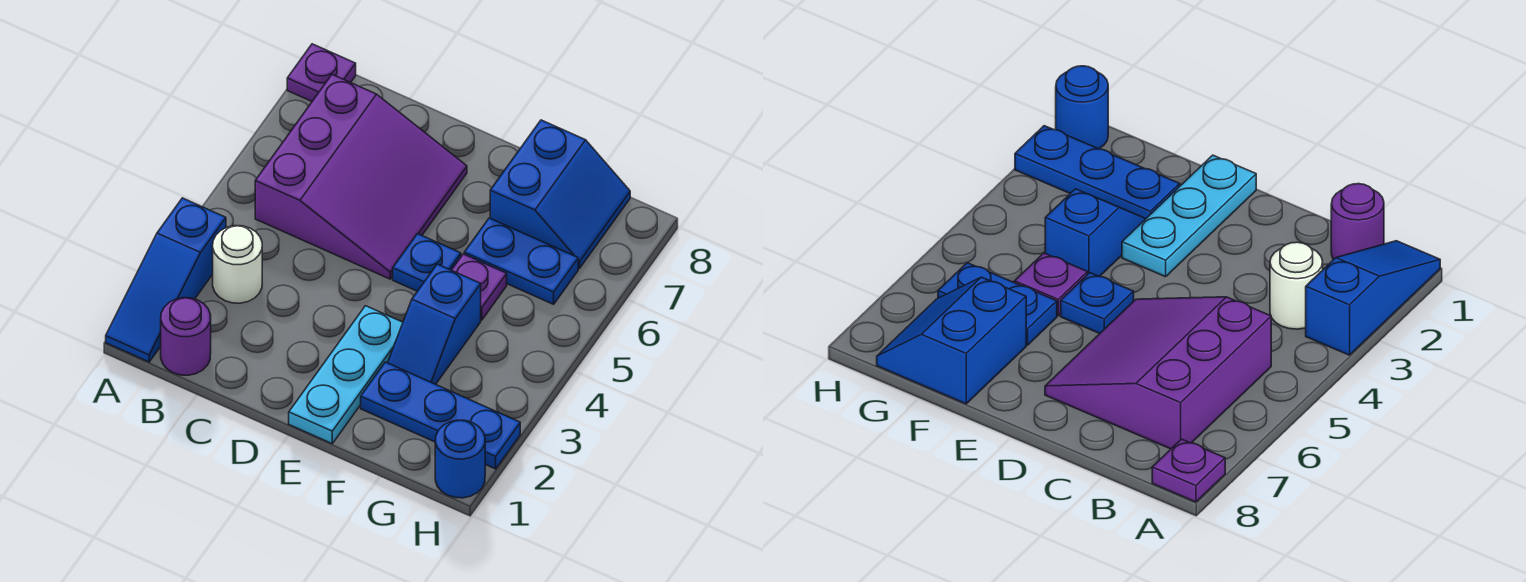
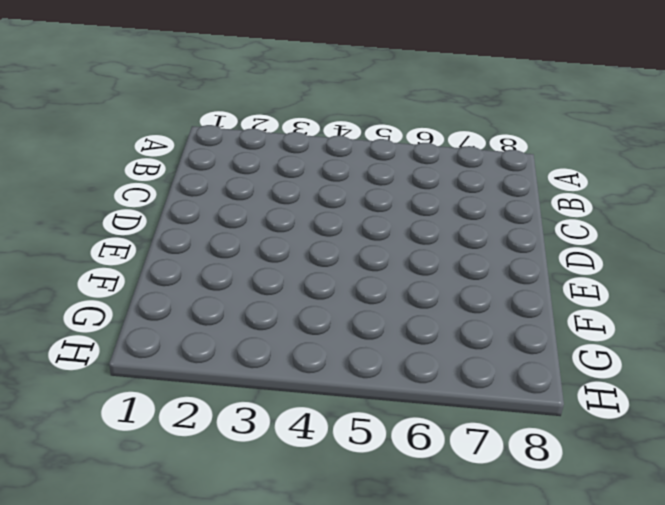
none -> blue slope A1:A3 level 1 top 3
none -> purple plate A8 level 1
none -> purple round brick B1 level 1

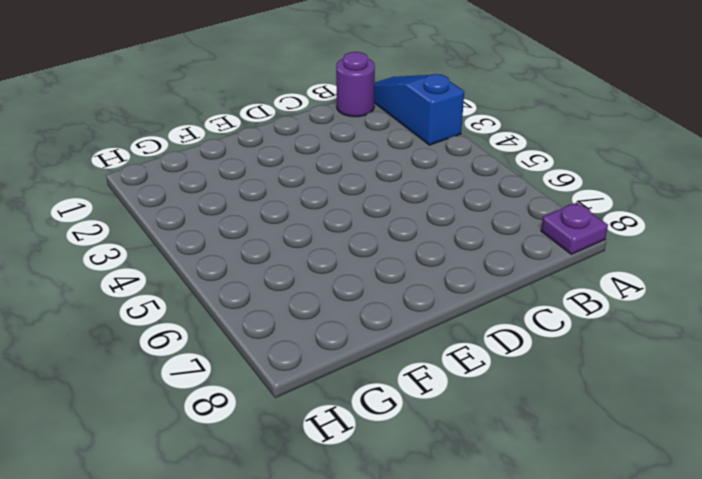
none -> white round brick B3 level 1
none -> purple slope B5:D7 level 1 top B
none -> cyan plate E1:E3 level 1

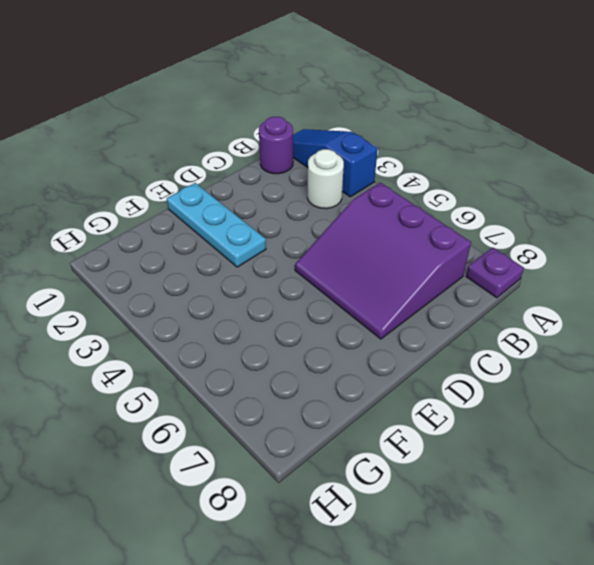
none -> blue plate E5 level 1
none -> blue plate F2:H2 level 1
none -> blue slope F3:F4 level 1 top 4

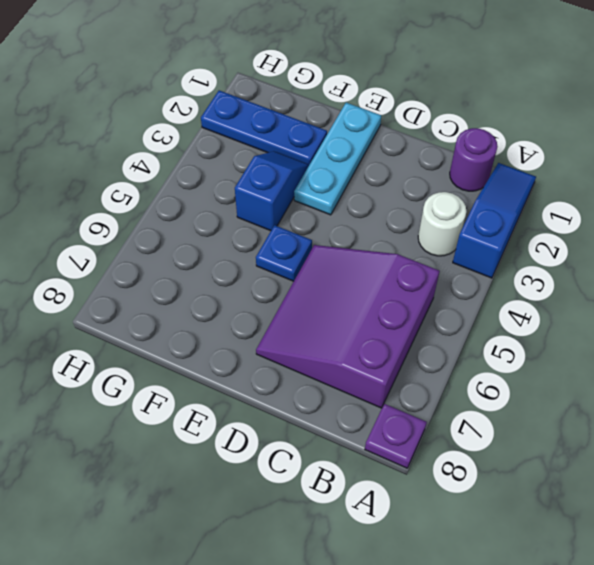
none -> purple plate F5 level 1
none -> blue plate F6:G6 level 1
none -> blue slope F7:G8 level 1 top F

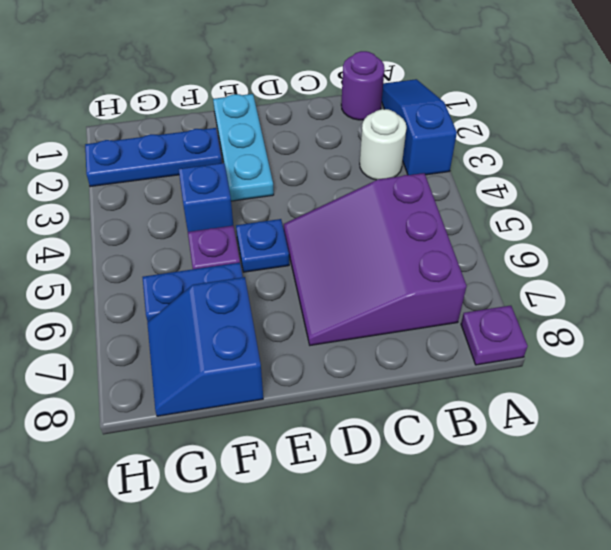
none -> blue round brick H1 level 1

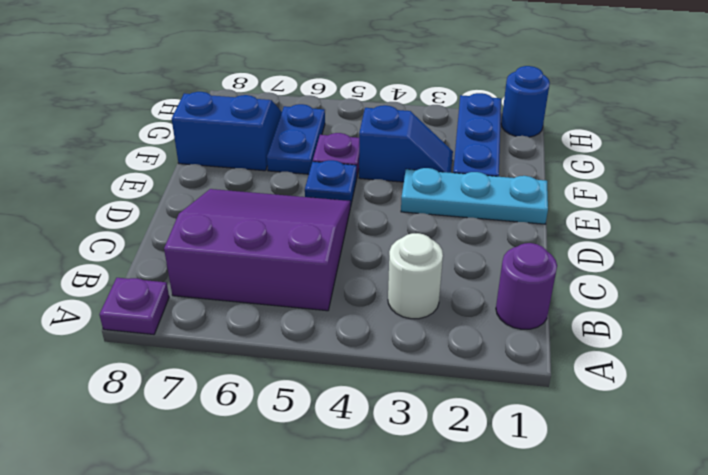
none -> blue slope A1:A3 level 1 top 3

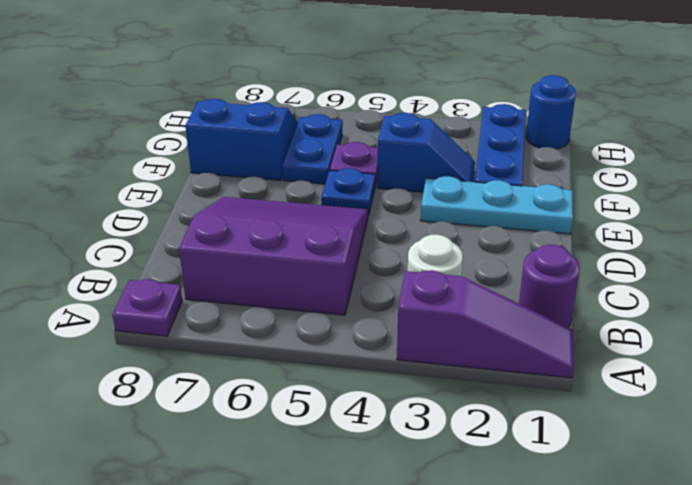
purple slope A1:A3 level 1 top 3 -> blue slope A1:A3 level 1 top 3

